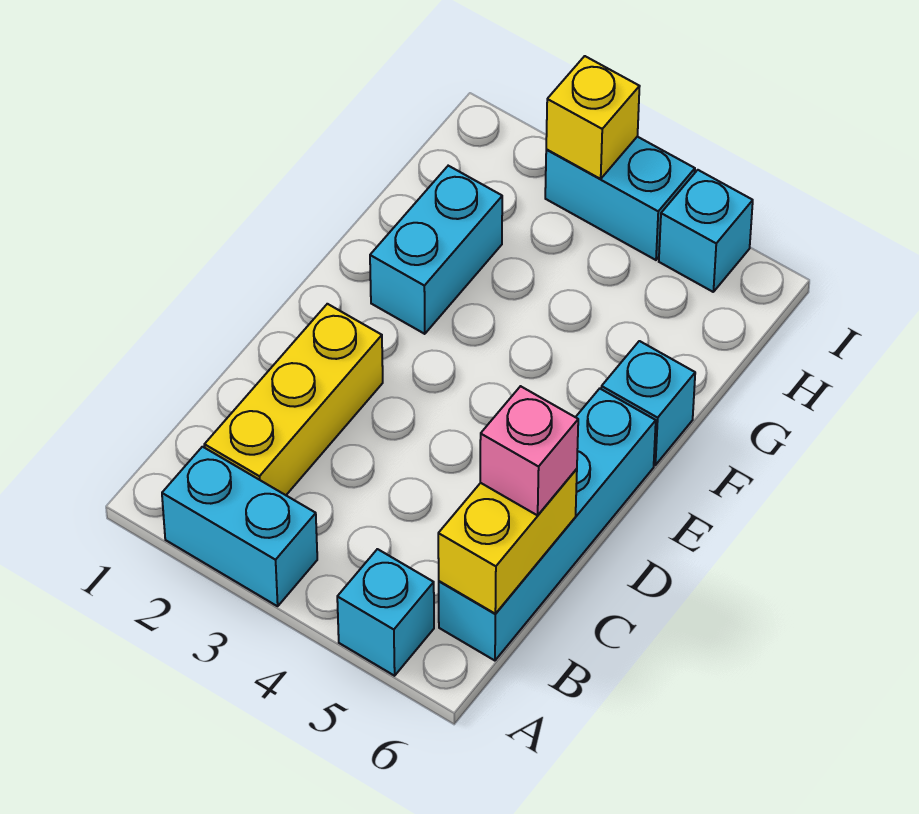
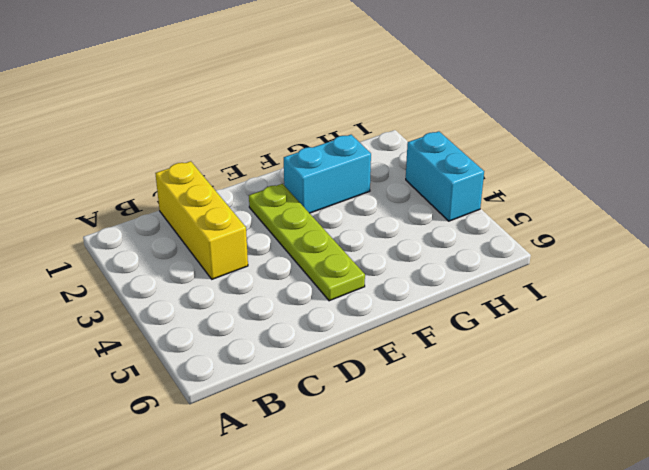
yellow brick C1:C3 level 1 -> yellow brick B2:D2 level 1
lime plate E2:E5 level 1 -> none
none -> cyan brick A2:A3 level 1
none -> cyan brick A5 level 1

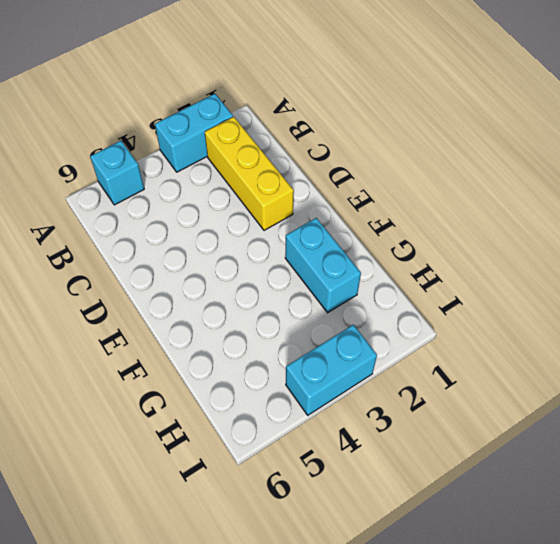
none -> cyan brick B6:E6 level 1
none -> cyan brick F6 level 1

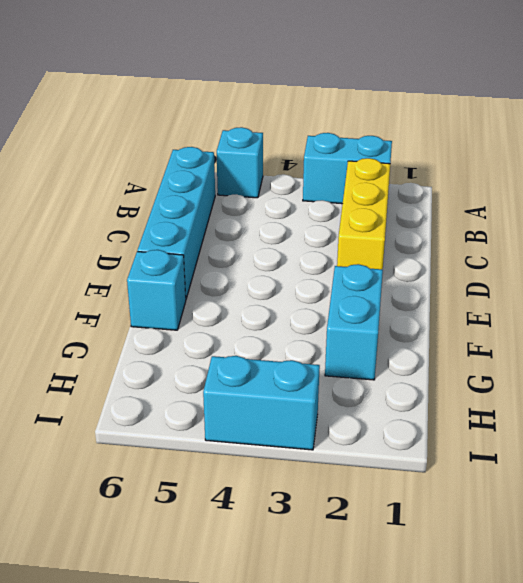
none -> cyan brick I5 level 1
none -> yellow brick B6:C6 level 2

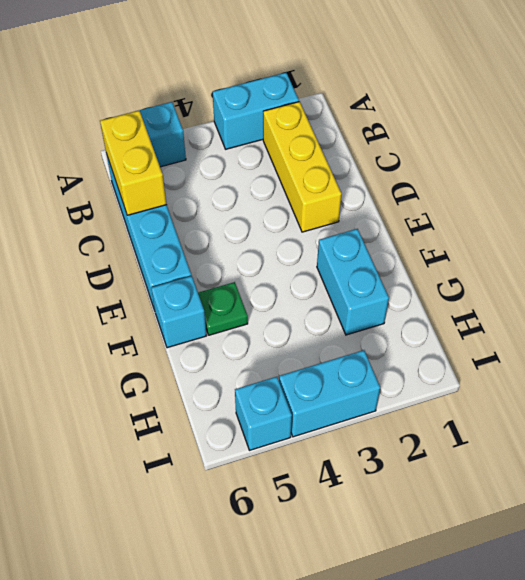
green plate F5 level 1 -> none
none -> yellow brick I3 level 2
none -> pink brick C6 level 3

